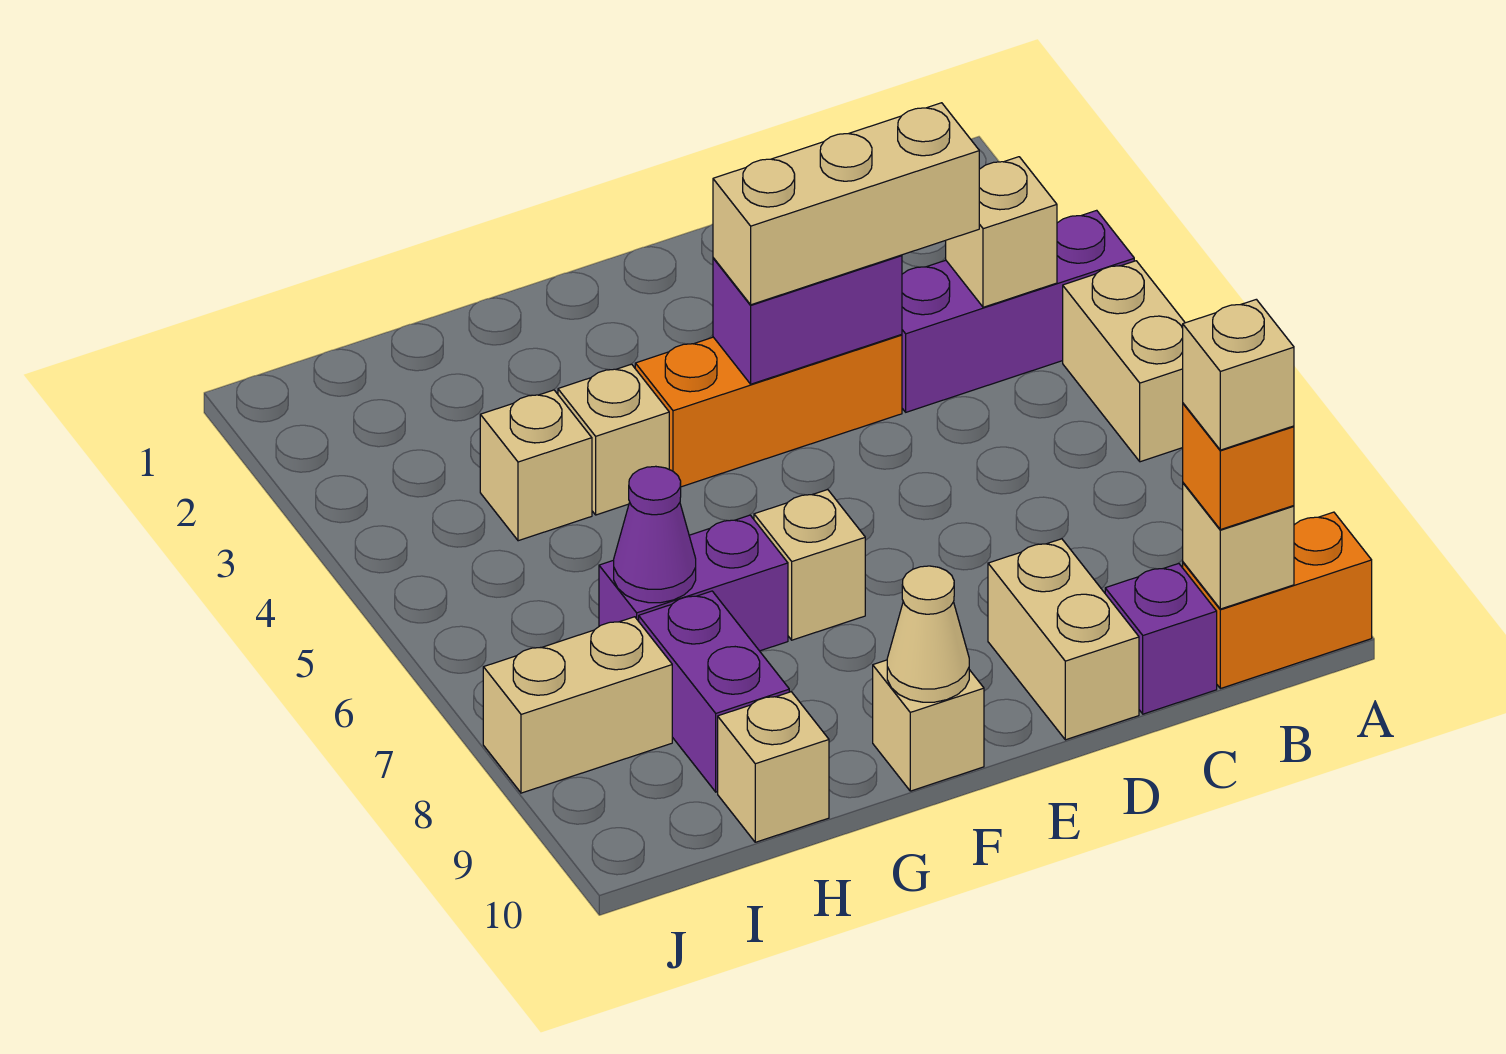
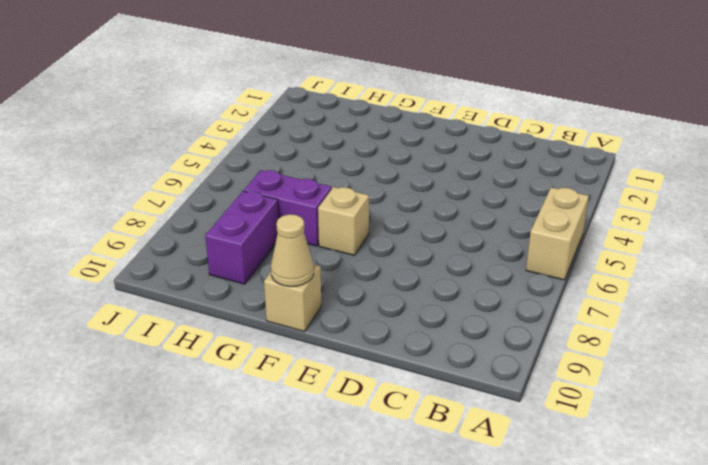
none -> purple brick A4:C4 level 1
none -> orange brick A10:B10 level 1
none -> purple brick C10 level 1

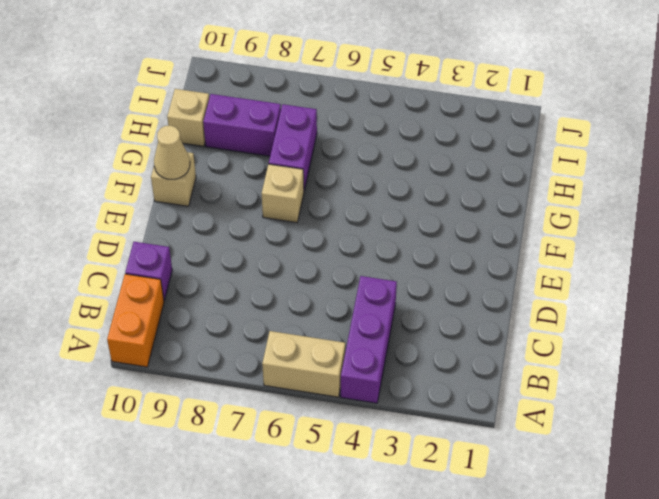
none -> orange brick D4:F4 level 1
none -> tan brick D9:D10 level 1
none -> tan brick G4 level 1

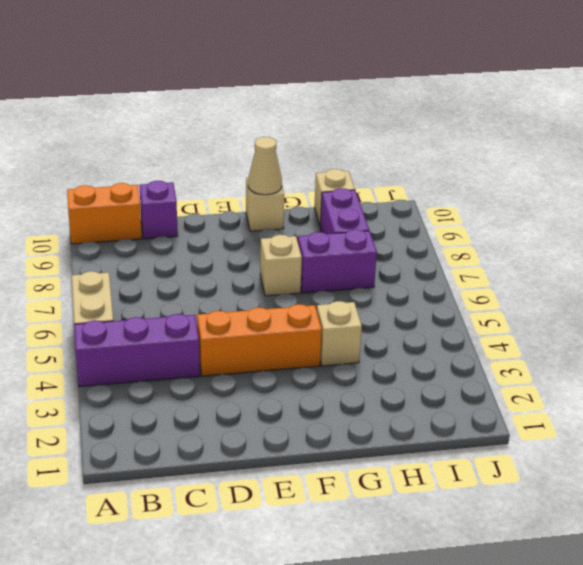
none -> tan brick D9:D10 level 1
none -> tan brick H4 level 1
none -> tan brick I8:J8 level 1

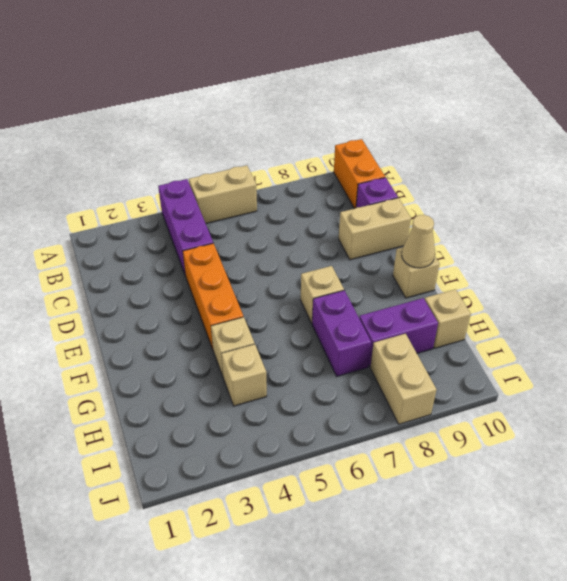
none -> tan brick B4 level 2
none -> tan brick B10 level 2
none -> purple brick D4:E4 level 2

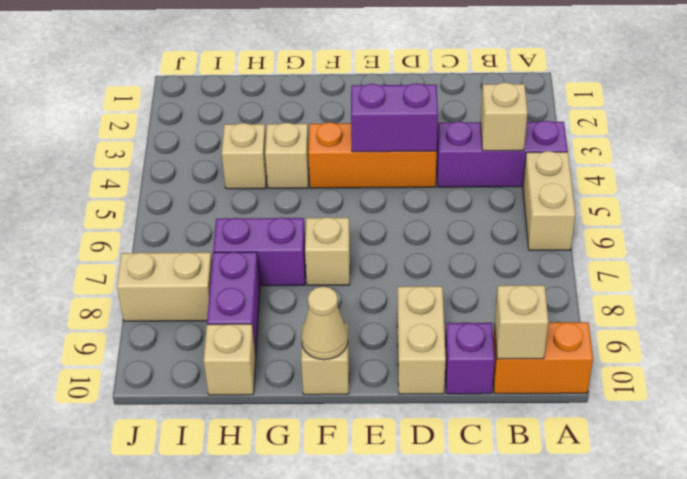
none -> purple cone H7 level 2
none -> orange brick B10 level 3
none -> tan brick C4:E4 level 3

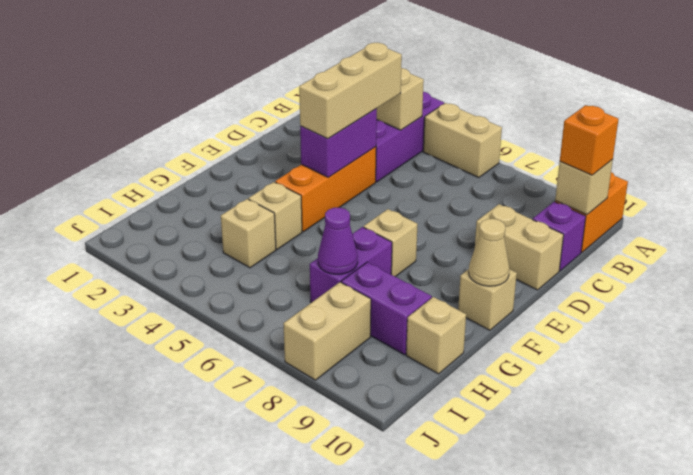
none -> tan brick B10 level 4

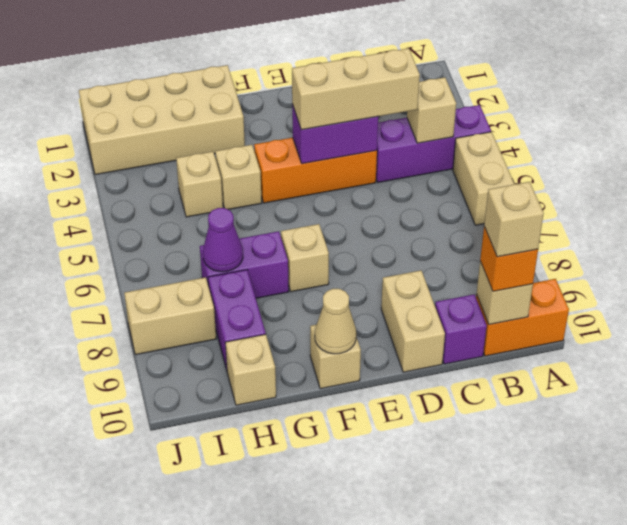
tan brick G1:J2 level 1 -> none

